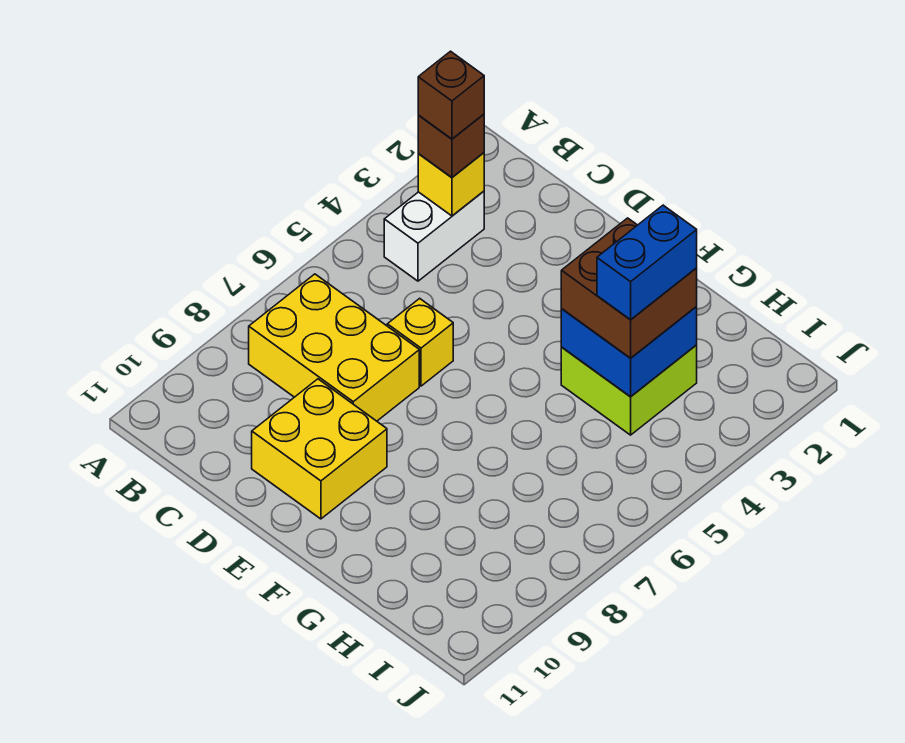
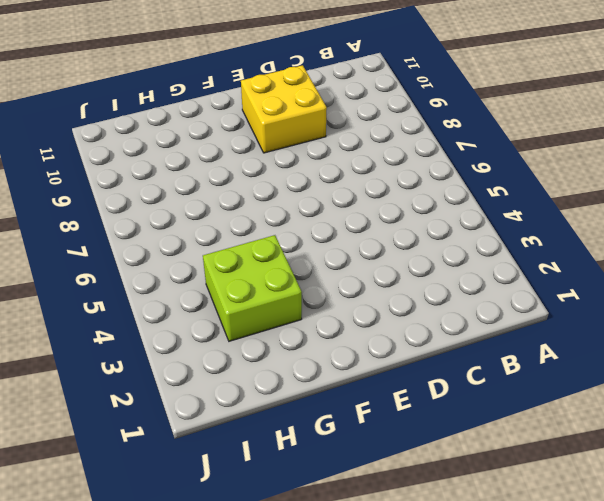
none -> white brick B3:B4 level 1
none -> yellow brick B7:D8 level 1

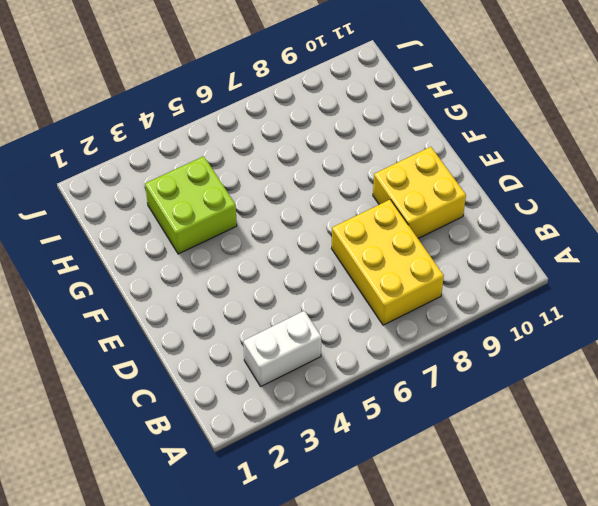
none -> yellow brick D6 level 1
none -> yellow brick B3 level 2

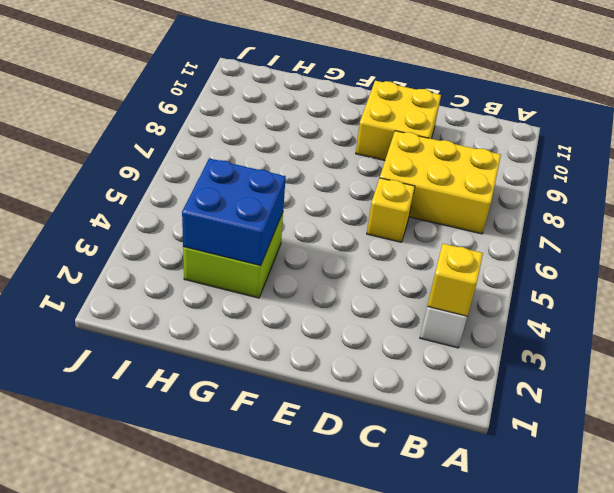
none -> brown brick B3 level 3
none -> brown brick G3:H4 level 3

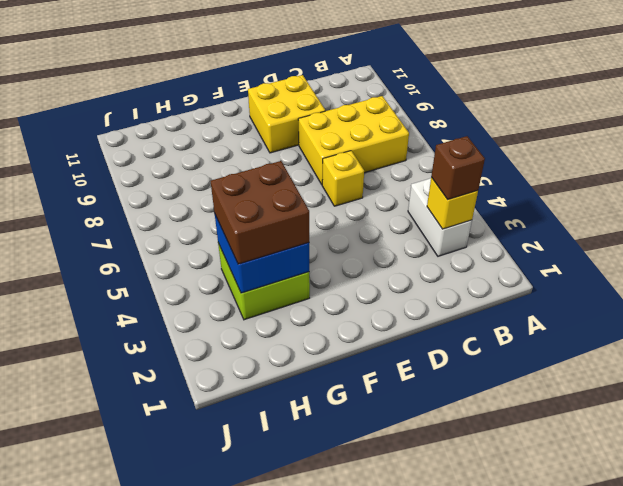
none -> brown brick B3 level 4
none -> blue brick H3:H4 level 4

